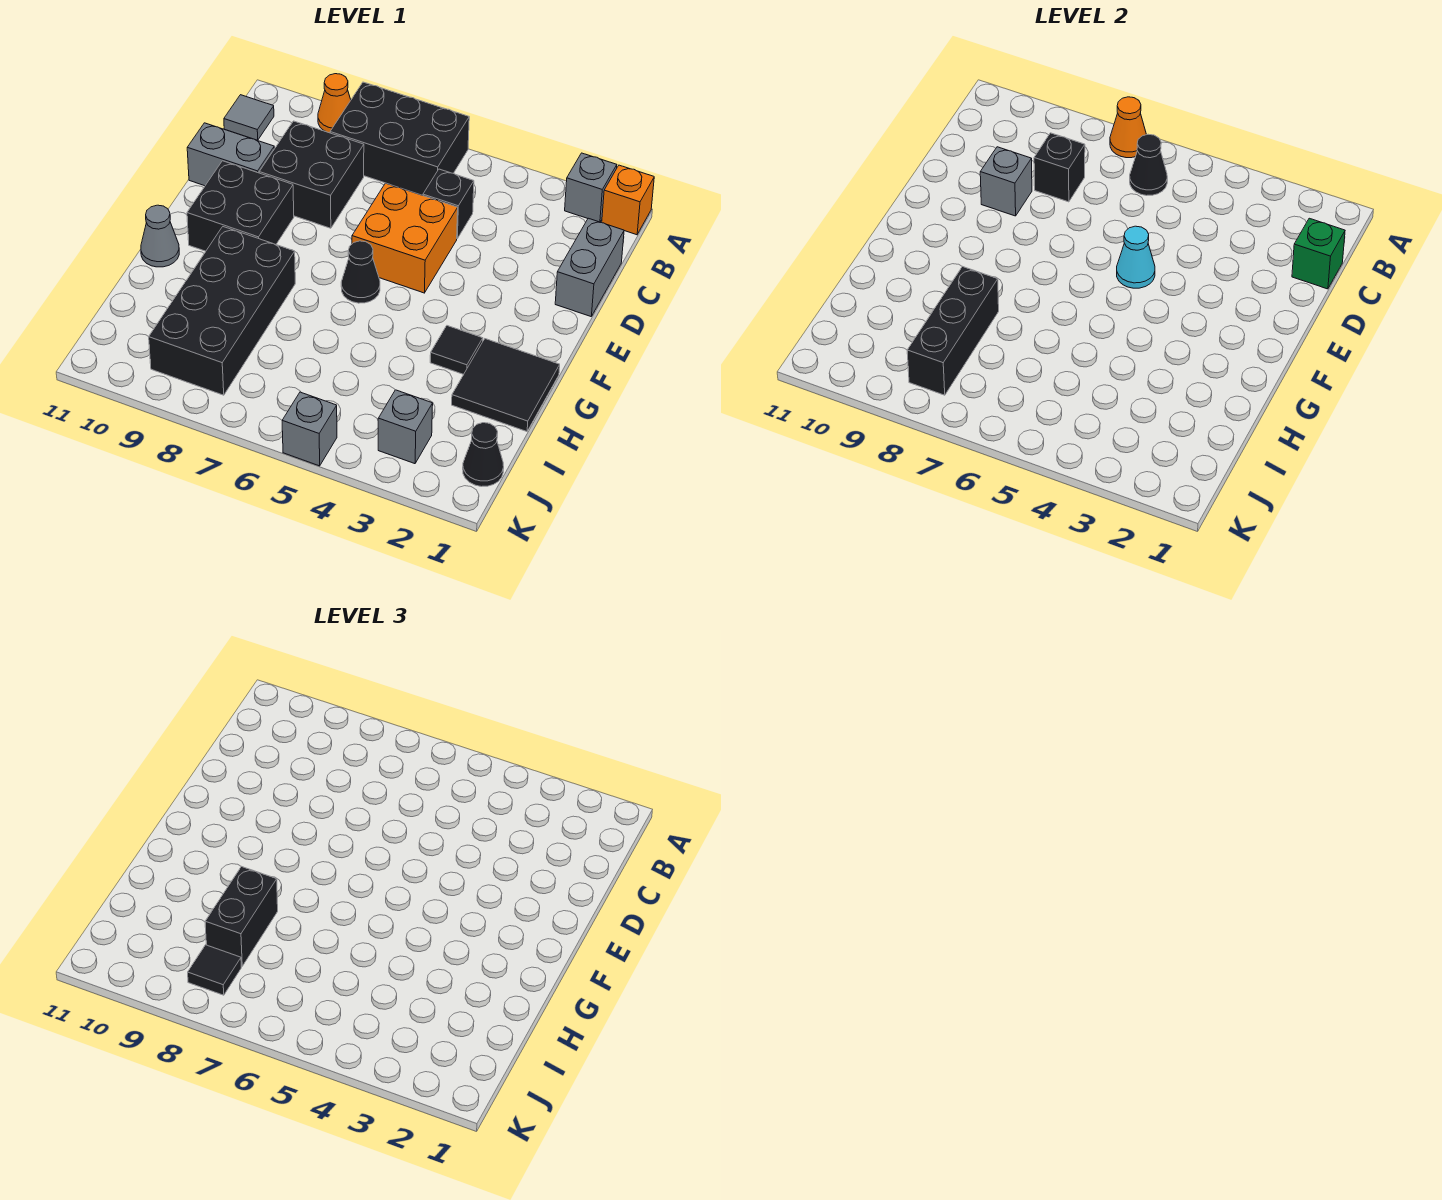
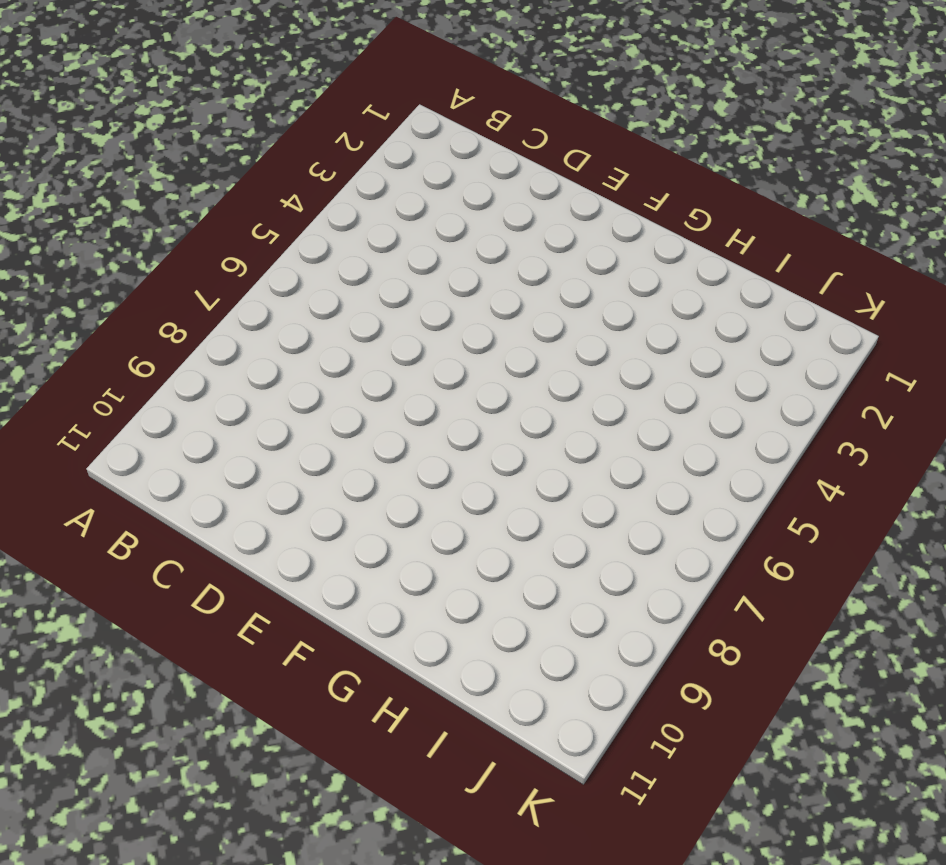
none -> orange brick A1 level 1
none -> grey brick A2 level 1
none -> black brick A6:B8 level 1

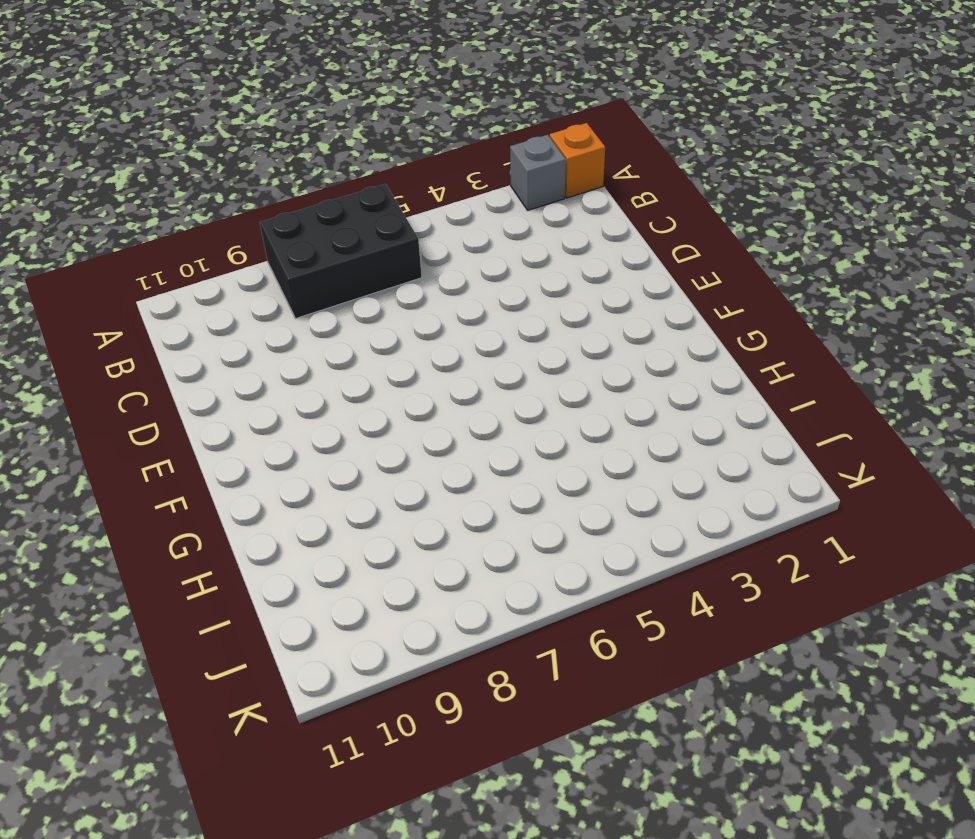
none -> orange cone A9 level 1
none -> grey tile B11 level 1
none -> grey brick C1:D1 level 1

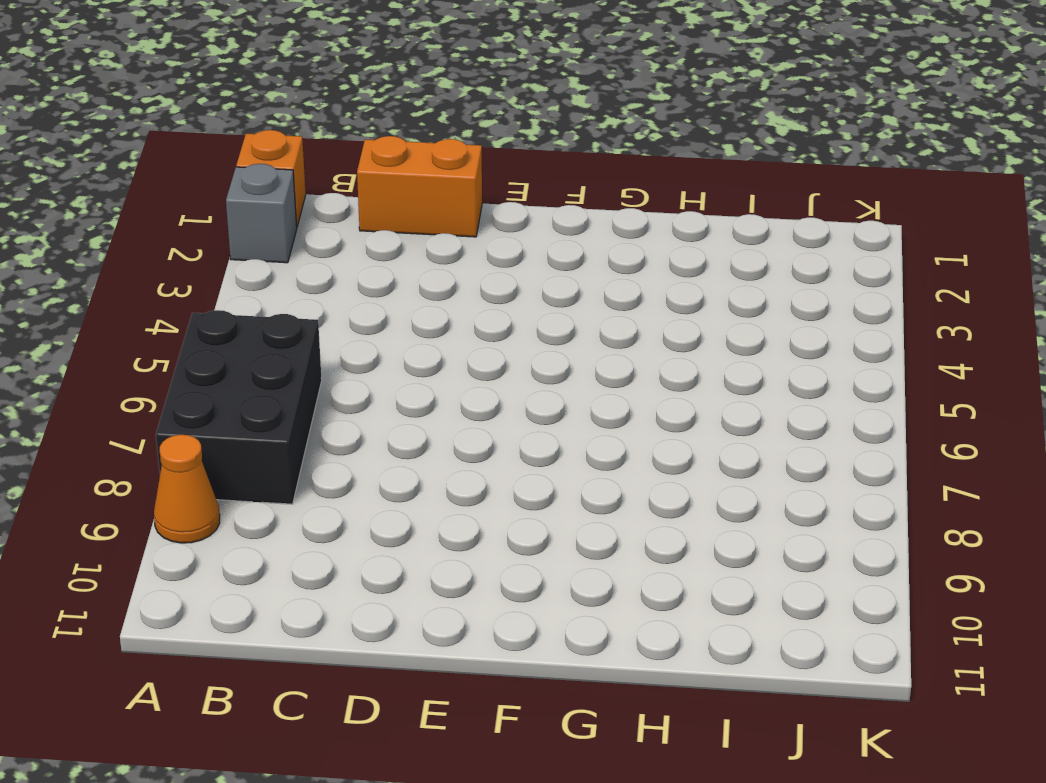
orange brick C1:D1 level 1 -> grey brick C1:D1 level 1
none -> grey tile B11 level 1
none -> black brick C5 level 1
none -> black brick C8:D9 level 1

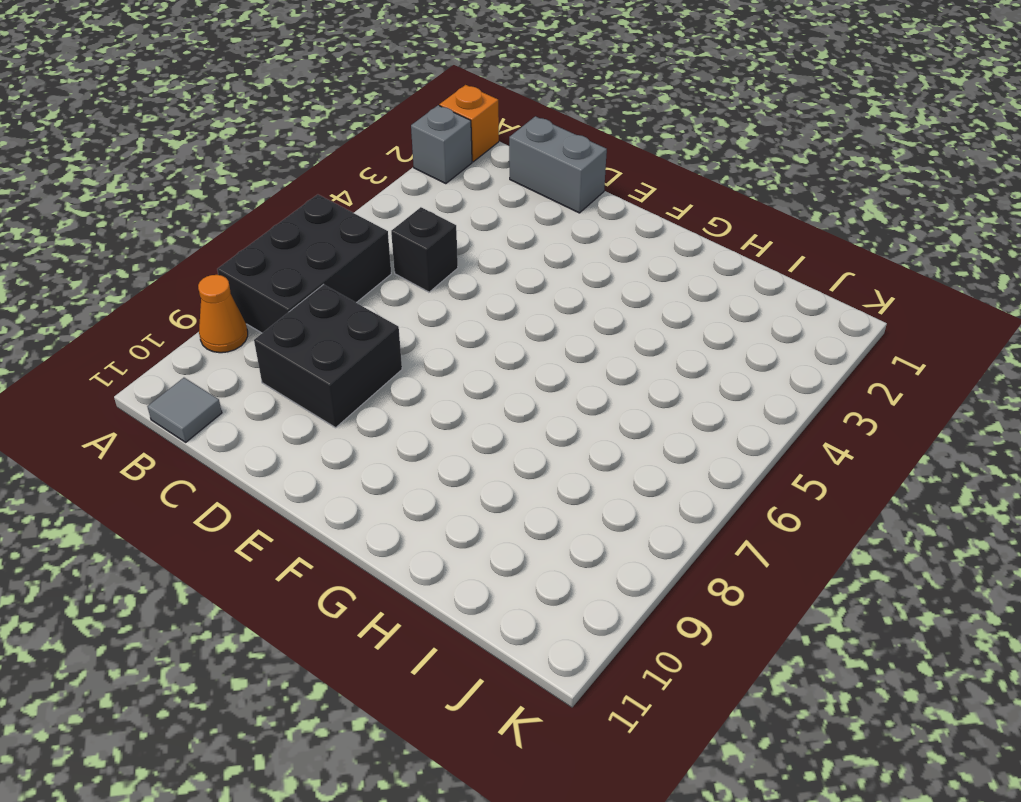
none -> orange brick D5:E6 level 1
none -> grey brick D10:D11 level 1
none -> black brick E9:F10 level 1

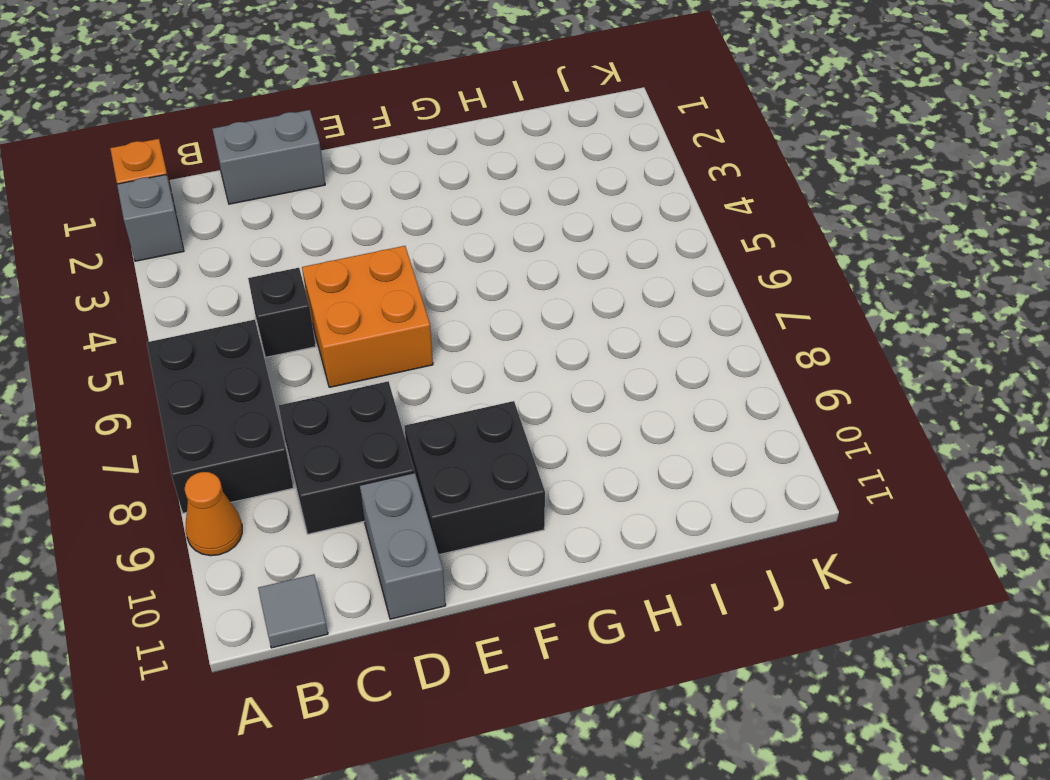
none -> black cone F6 level 1
none -> black tile G1:H2 level 1
none -> black tile G3 level 1

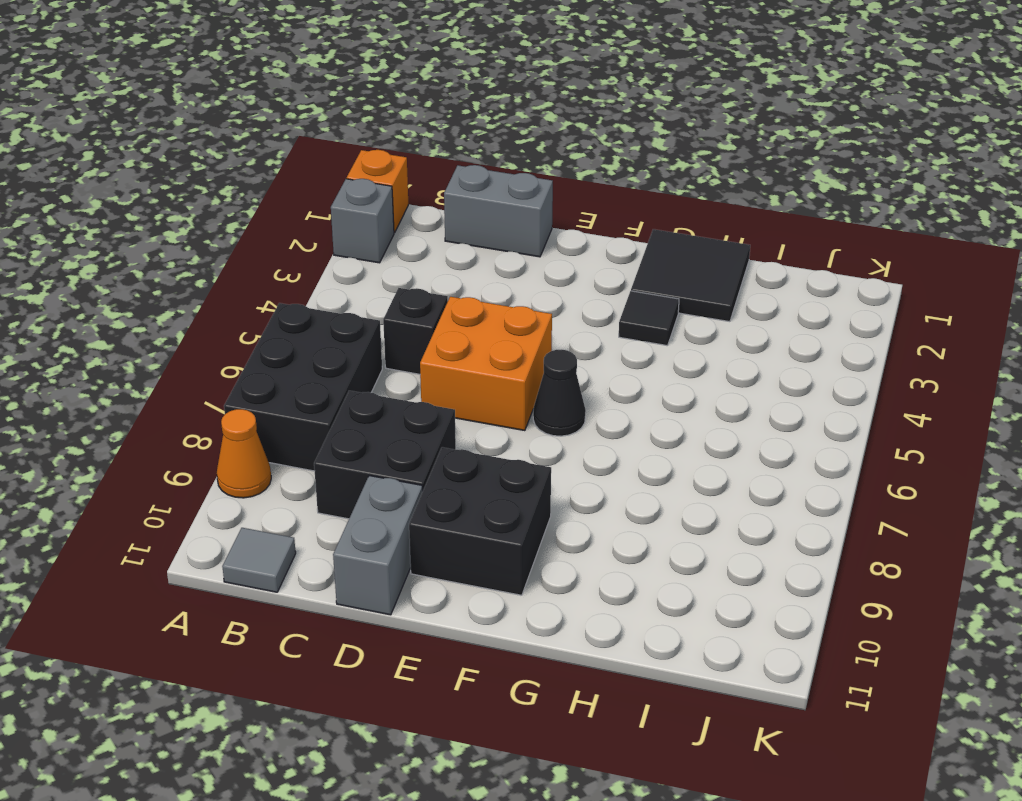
none -> black brick G8:J9 level 1
none -> grey cone G11 level 1
none -> black cone J1 level 1

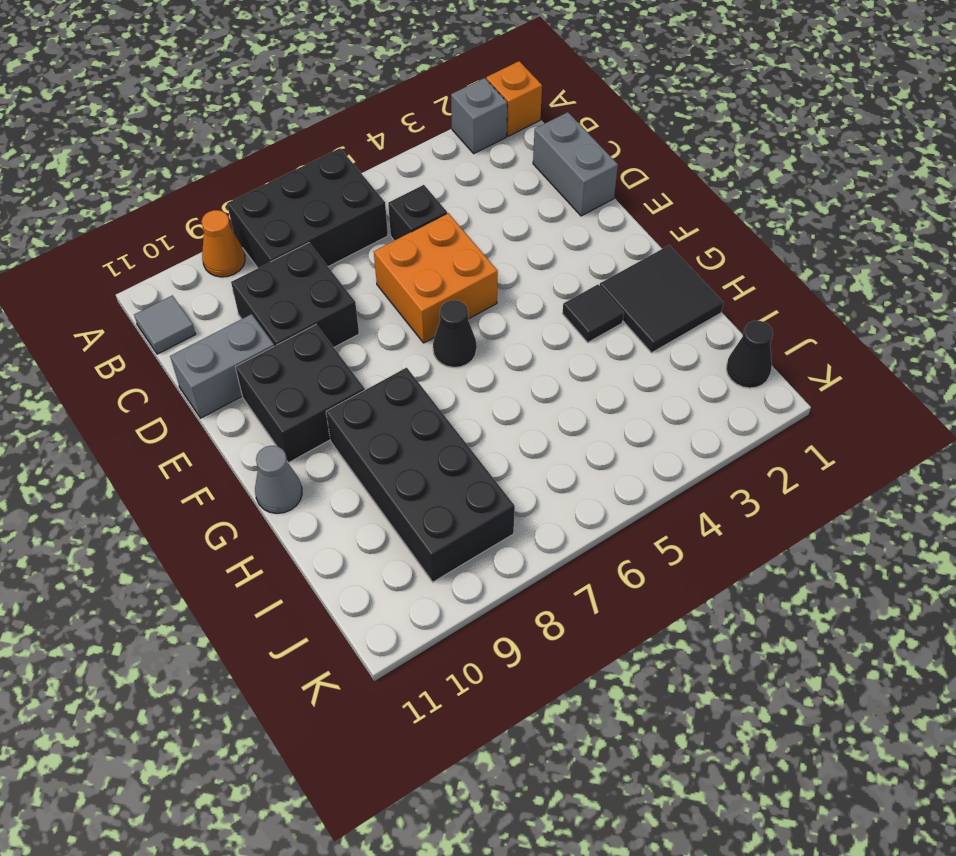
none -> grey brick J3 level 1
none -> grey brick K5 level 1
none -> orange cone A7 level 2

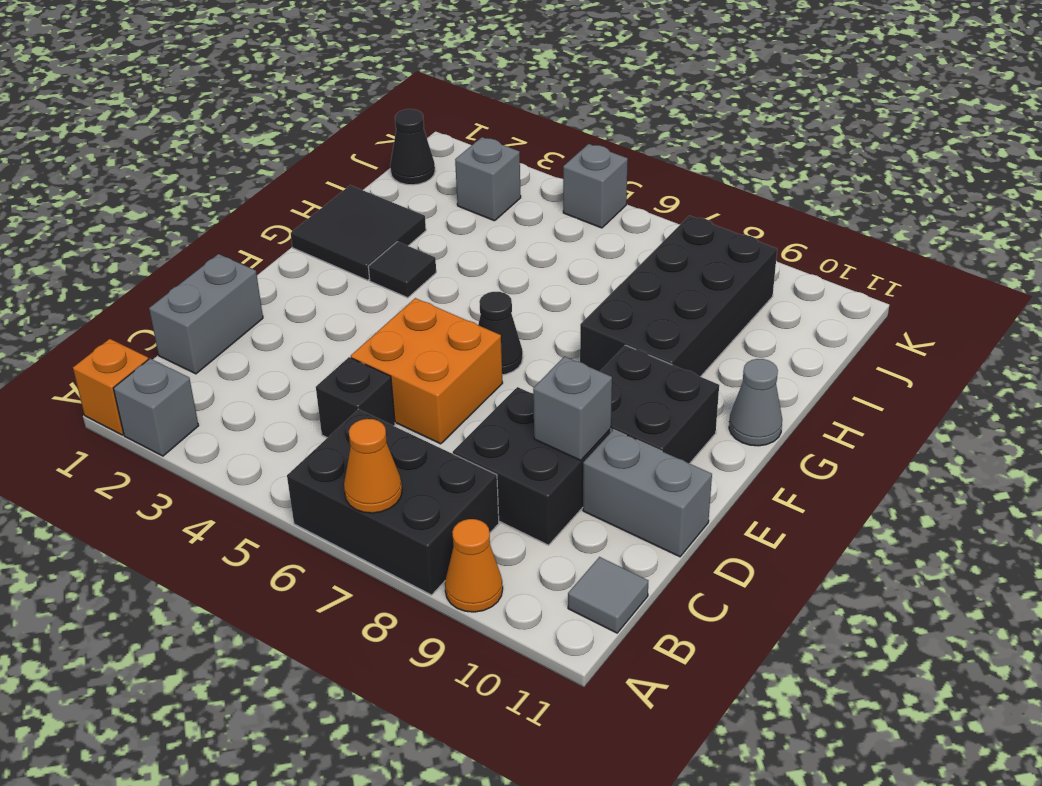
none -> black cone B6 level 2
none -> green brick C1 level 2
none -> black brick C8 level 2

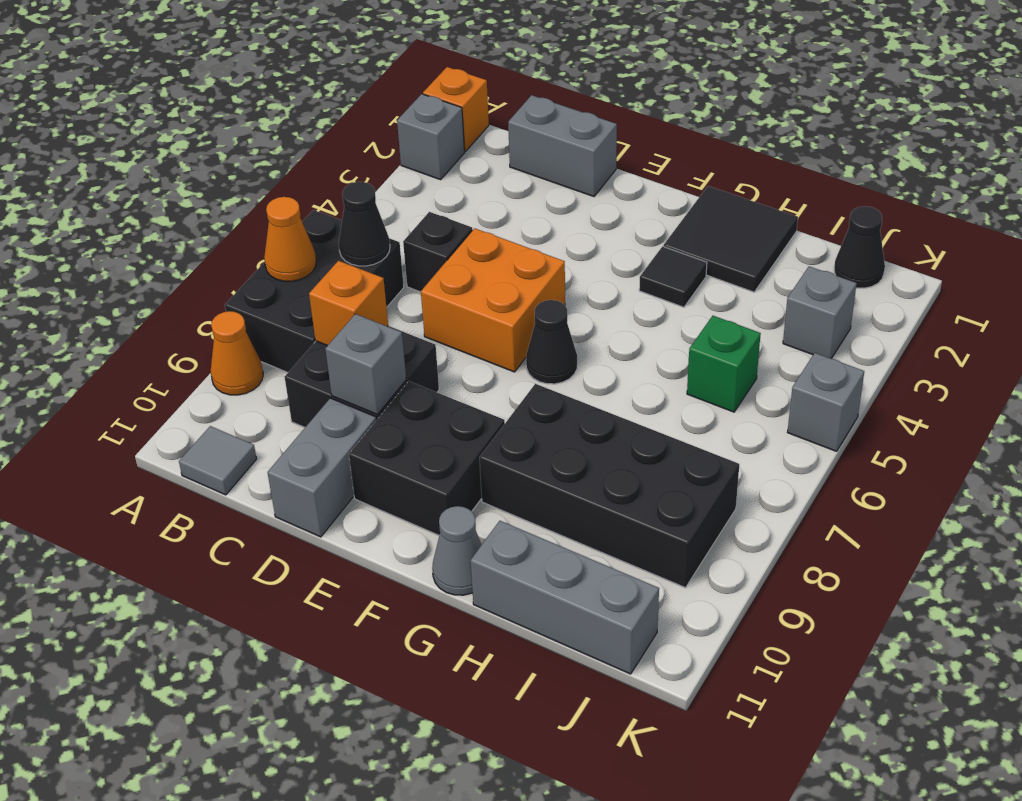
orange brick C8 level 2 -> black brick C8 level 2
grey brick H11:J11 level 1 -> none
green brick I5 level 1 -> green brick C1 level 2
none -> cyan cone E5 level 2
none -> black brick H8:J8 level 2
none -> black brick H8:I8 level 3

